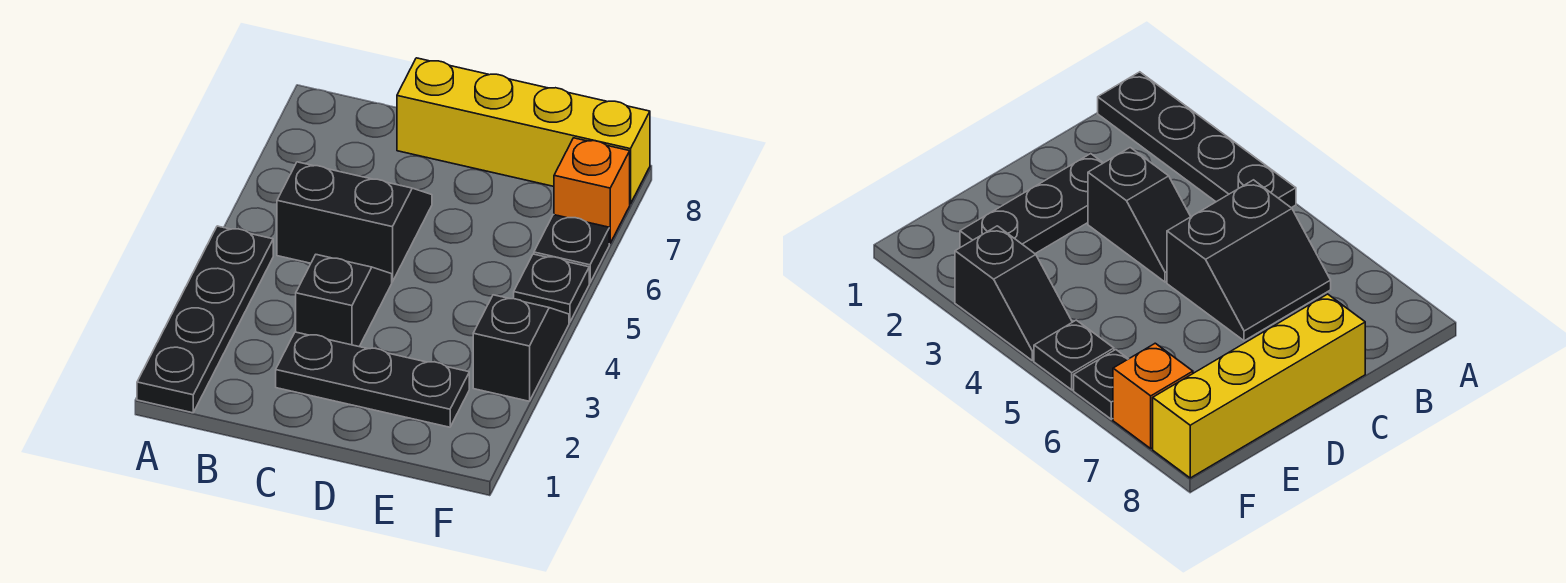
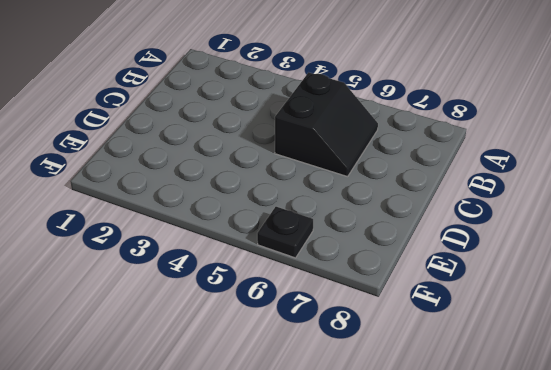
none -> black plate A1:A4 level 1
none -> black plate C2:E2 level 1

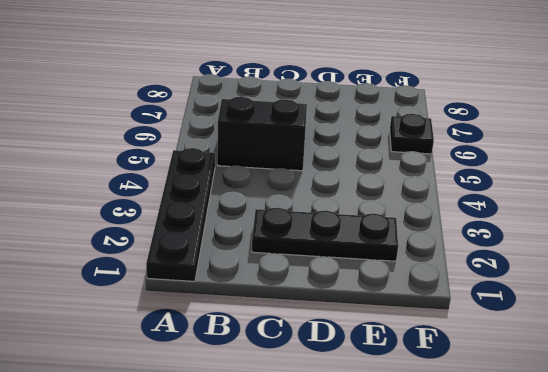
none -> black slope C3:C4 level 1 top 3
none -> yellow brick C8:F8 level 1

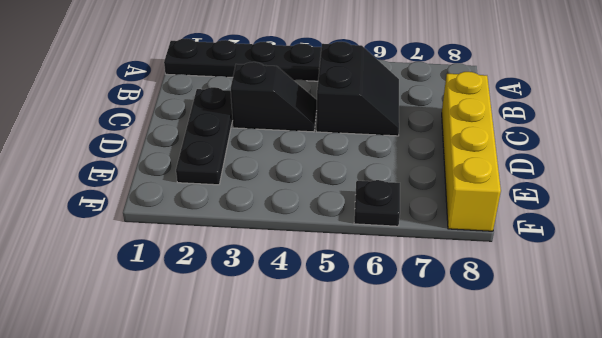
none -> black slope F3:F4 level 1 top 3
none -> black plate F5 level 1

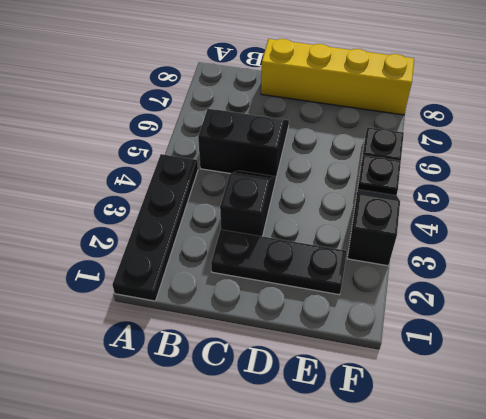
none -> orange brick F7 level 1

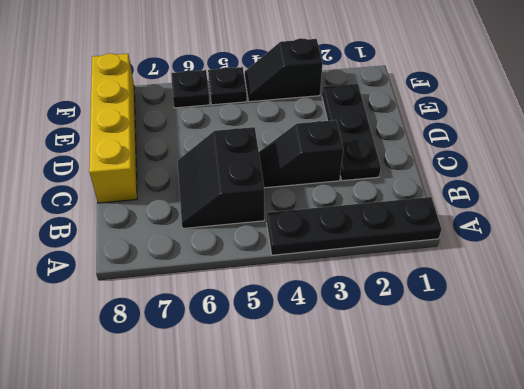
none -> orange brick F7 level 1

